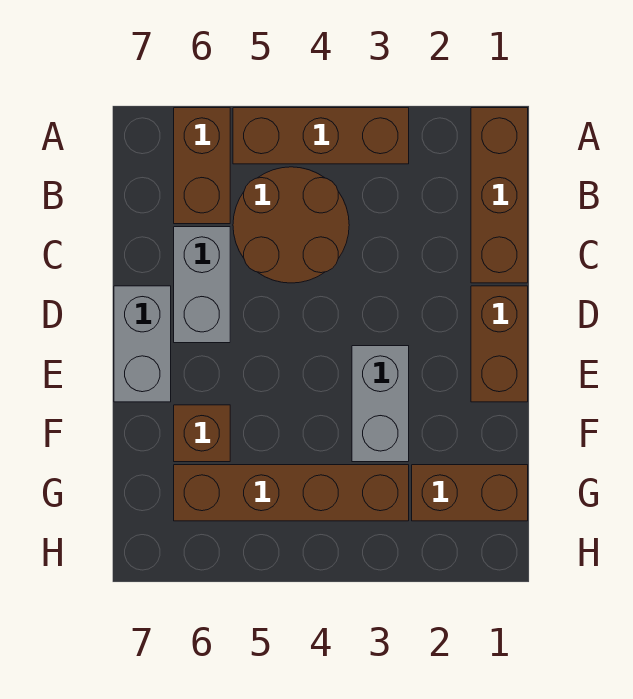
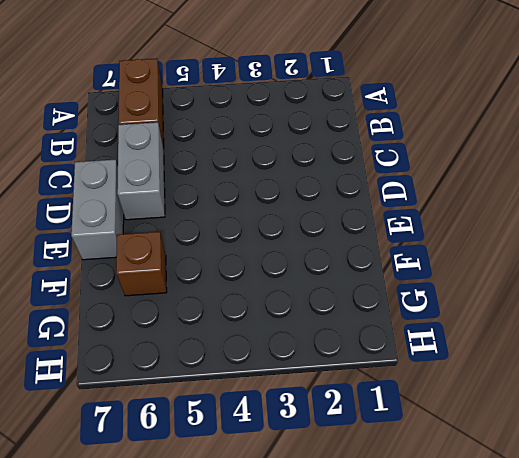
none -> brown brick A1:C1 level 1
none -> brown brick A3:A5 level 1

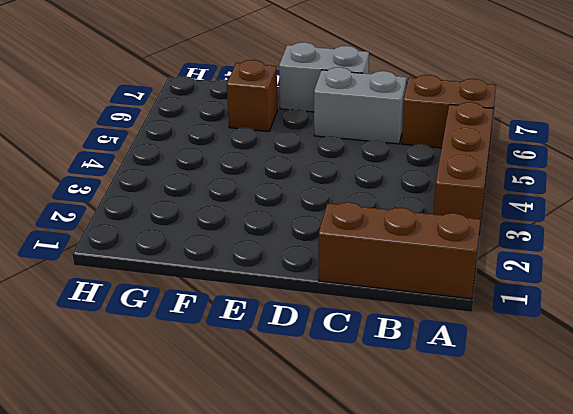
none -> brown round brick B4:C5 level 1
none -> brown brick D1:E1 level 1

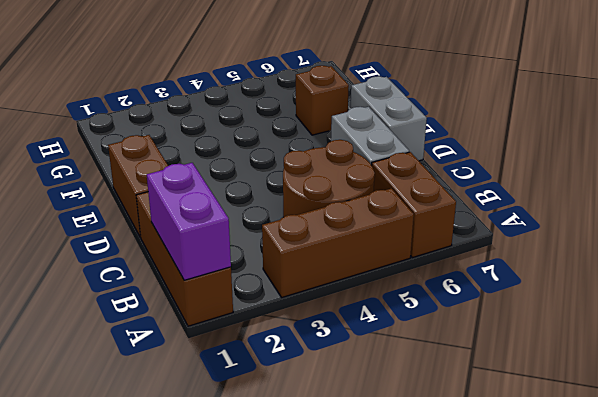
purple brick A1:B1 level 2 -> none
none -> grey brick E3:F3 level 1
none -> brown brick G1:G2 level 1

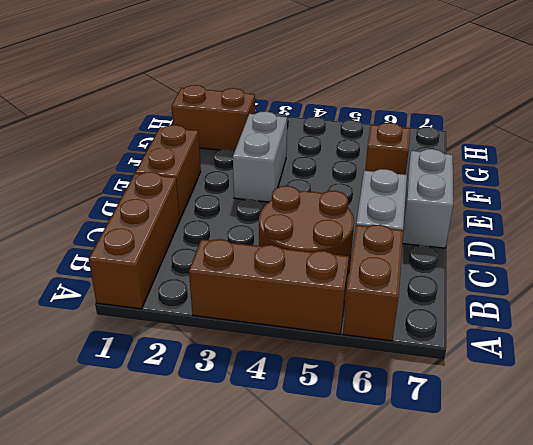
none -> brown brick G3:G6 level 1

